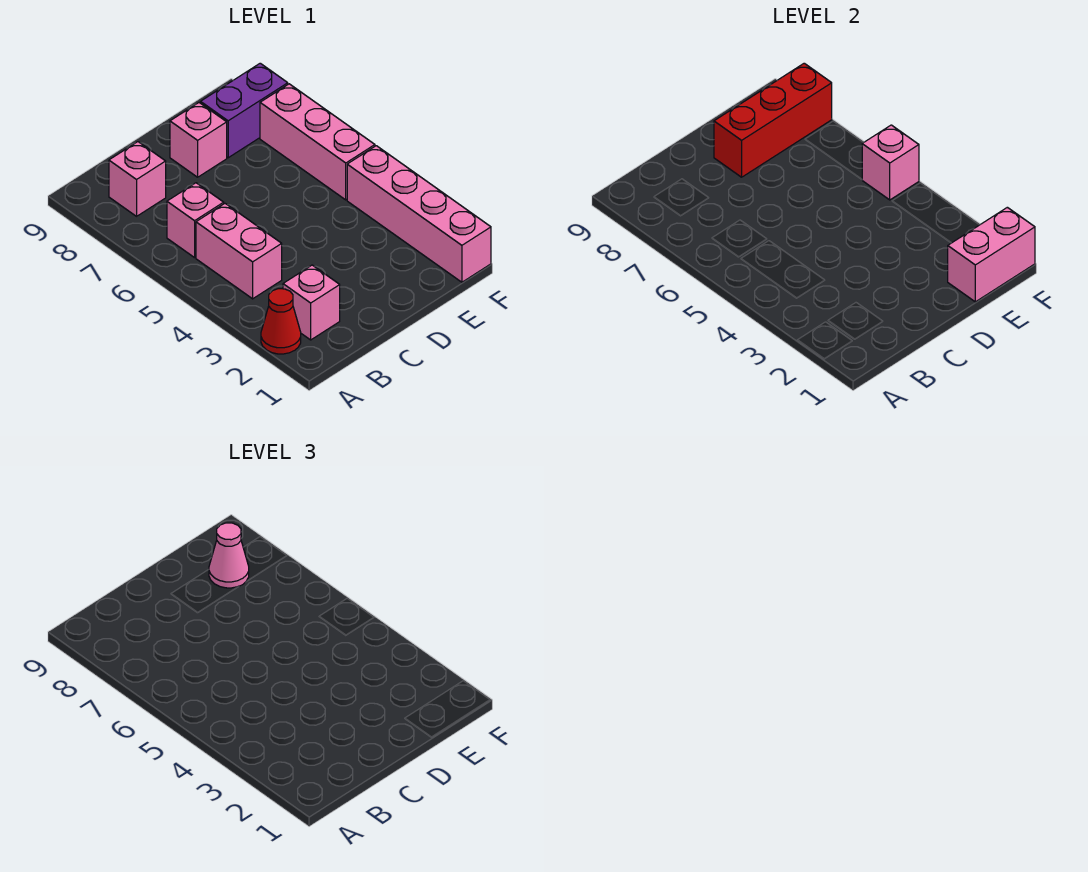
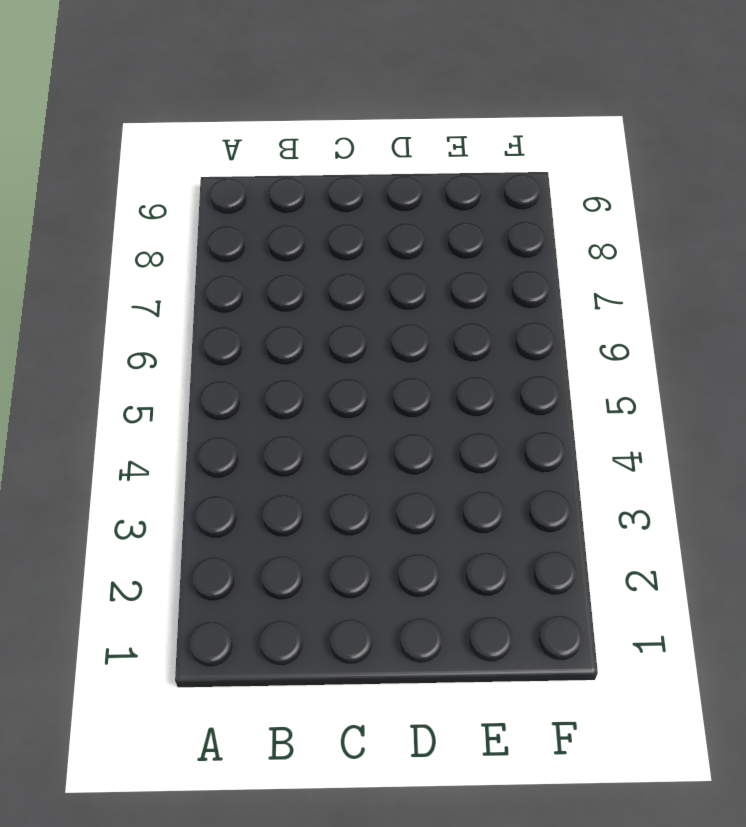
none -> red cone A2 level 1
none -> pink brick B2 level 1
none -> pink brick B4:B5 level 1

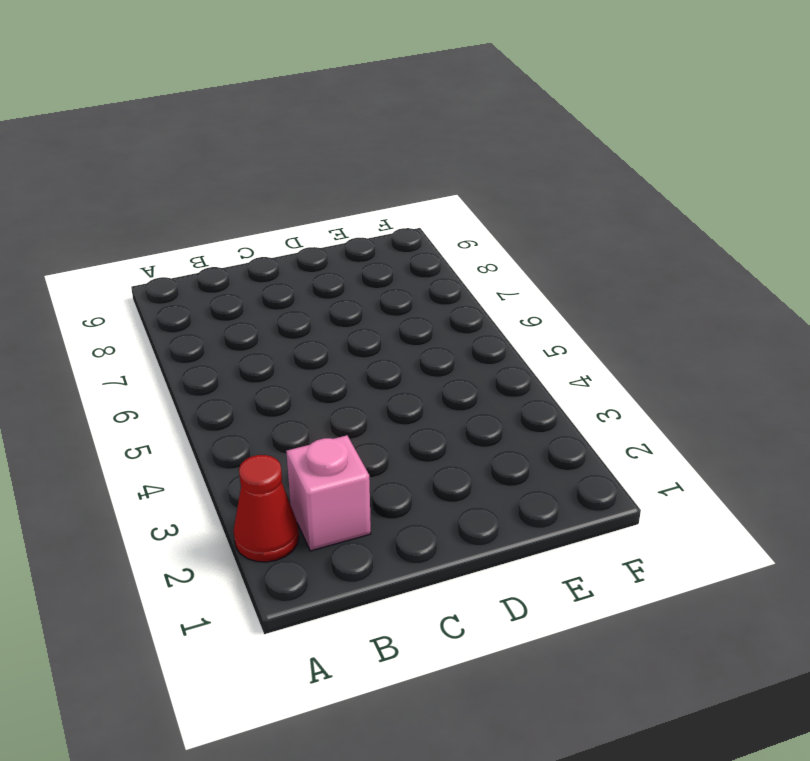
none -> pink brick B4:B5 level 1
none -> pink brick B6 level 1
none -> pink brick B8 level 1

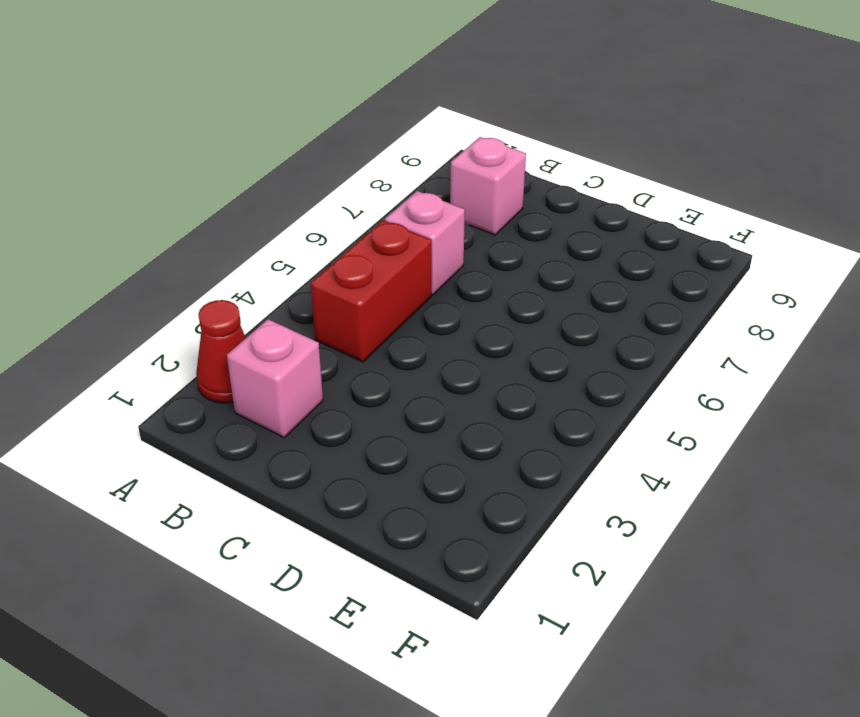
red brick B4:B5 level 1 -> pink brick B4:B5 level 1
none -> pink brick D8 level 1
none -> purple brick E8:F8 level 1
none -> pink brick F1:F4 level 1

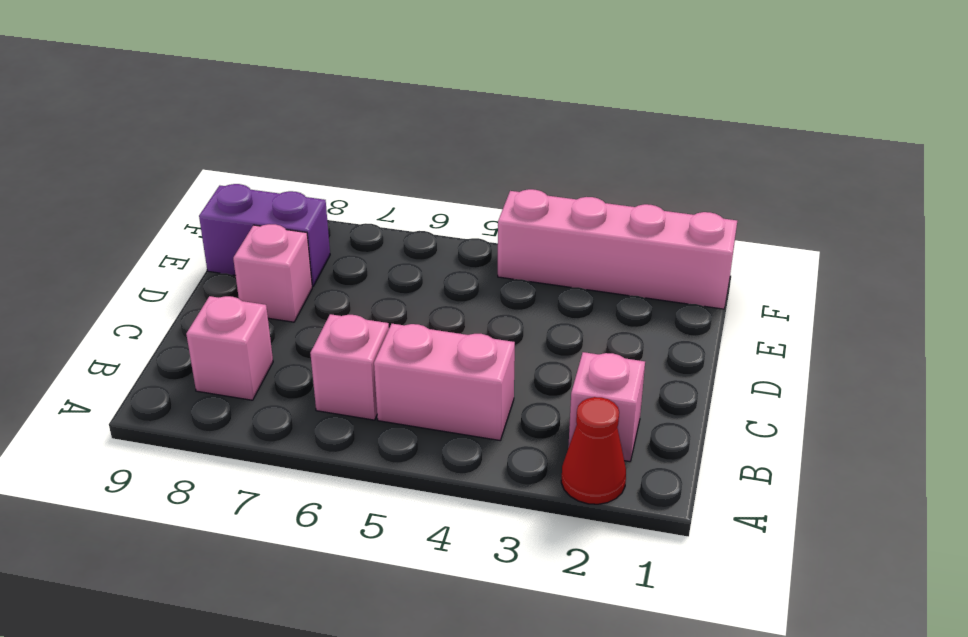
purple brick E8:E9 level 1 -> purple brick E8:F8 level 1
none -> pink brick F5:F7 level 1
none -> red brick D8:F8 level 2
none -> pink brick E1:F1 level 2

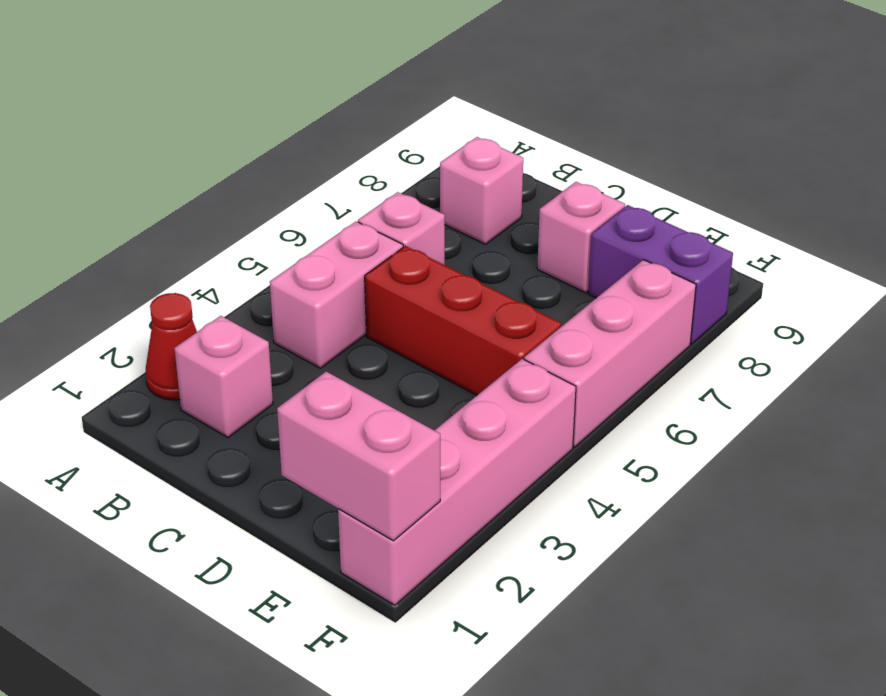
red brick C5:E5 level 1 -> red brick D8:F8 level 2
none -> pink brick F5 level 2
none -> pink cone E8 level 3

